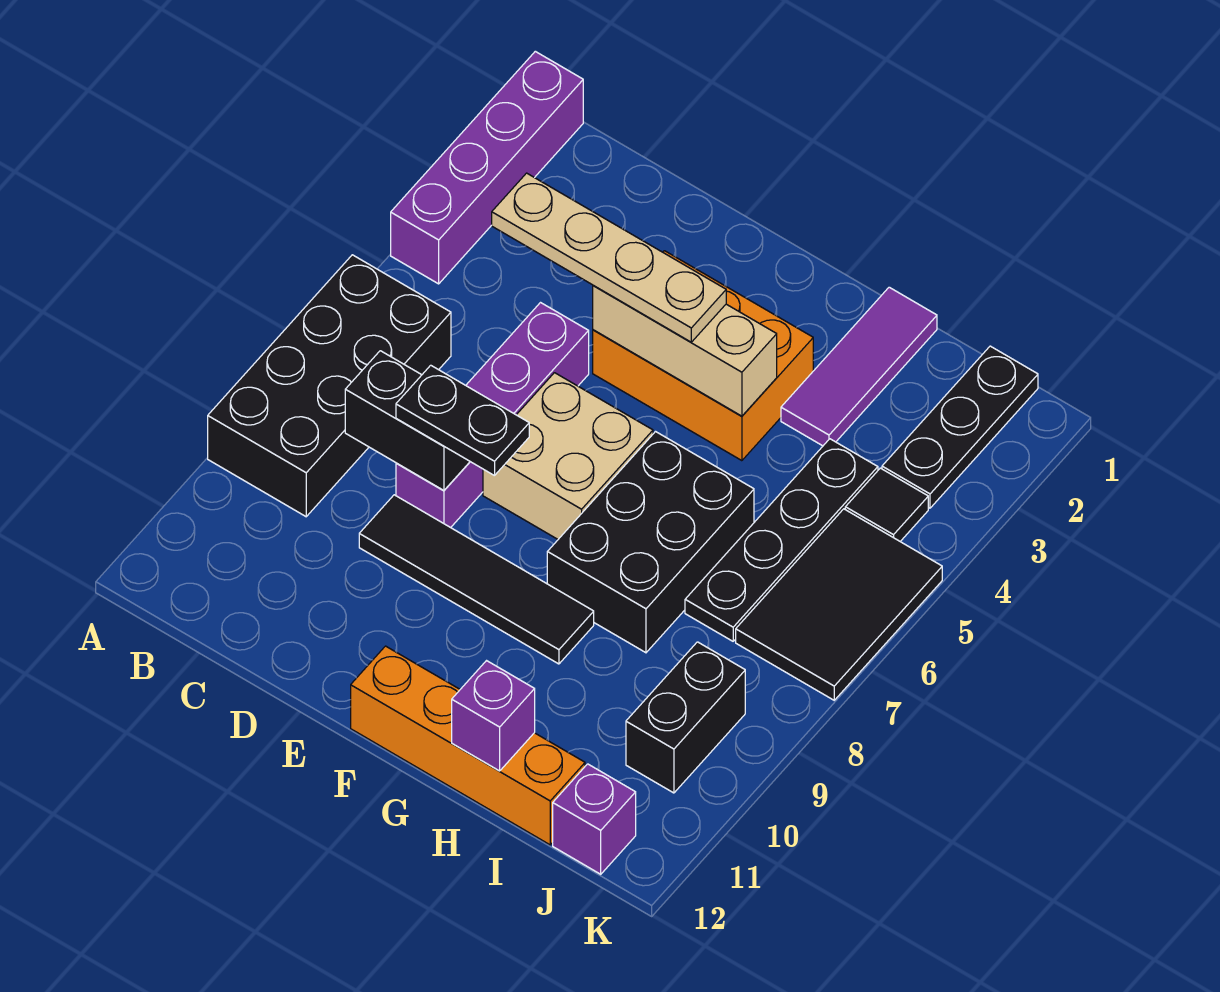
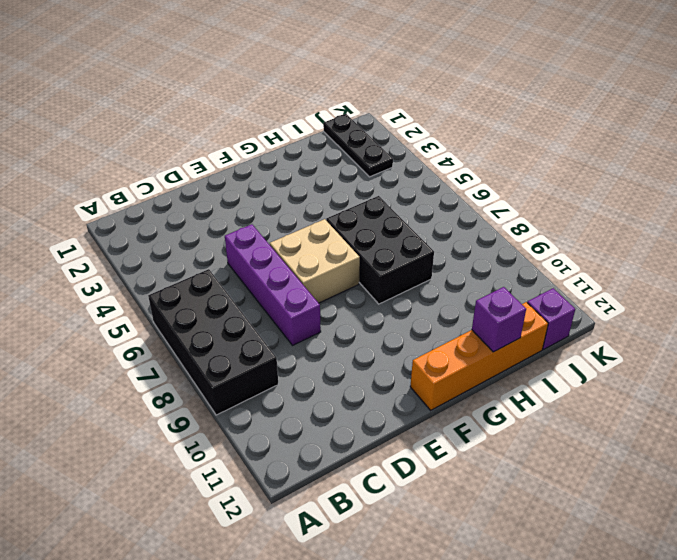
none -> purple brick A1:A4 level 1
none -> black tile D9:G9 level 1
none -> orange brick E3:G4 level 1

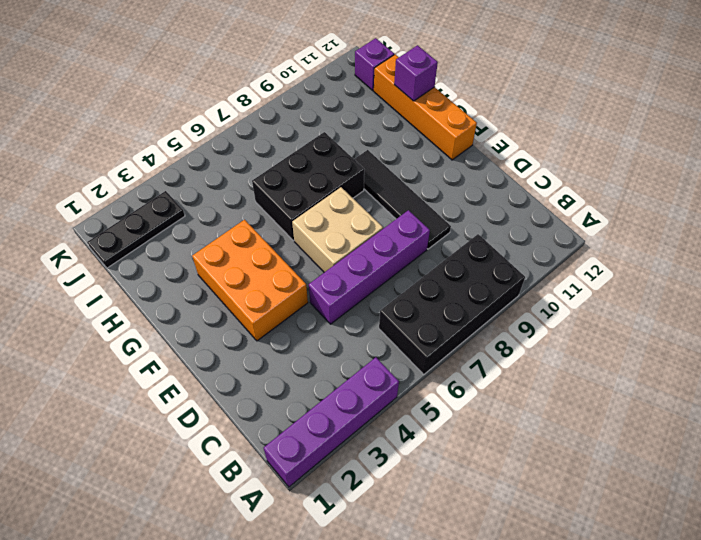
none -> purple tile H1:H3 level 1
none -> black plate I4:I7 level 1
none -> black tile J4 level 1

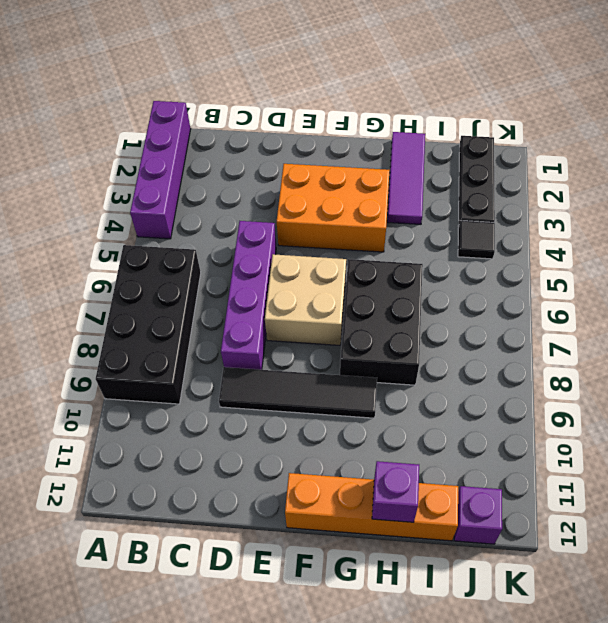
none -> black plate I4:I7 level 1
none -> black tile J5:K7 level 1
none -> black brick J9:J10 level 1

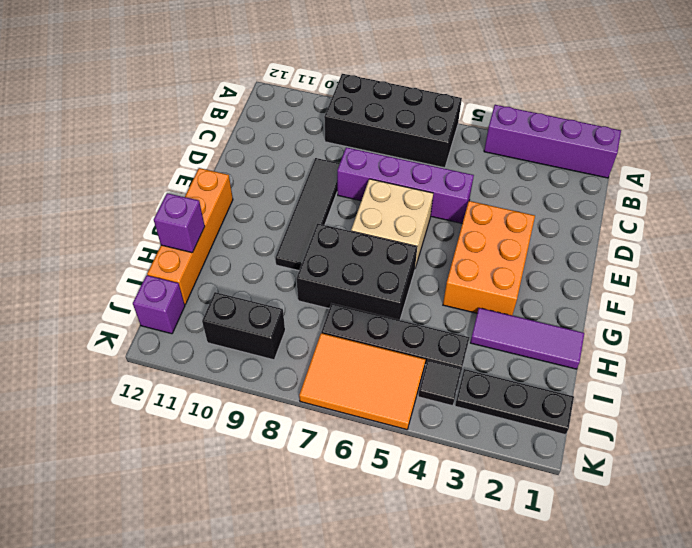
orange tile J5:K7 level 1 -> black tile J5:K7 level 1
none -> black brick C8:D8 level 2
none -> tan brick E4:G4 level 2
none -> tan plate C4:F4 level 3

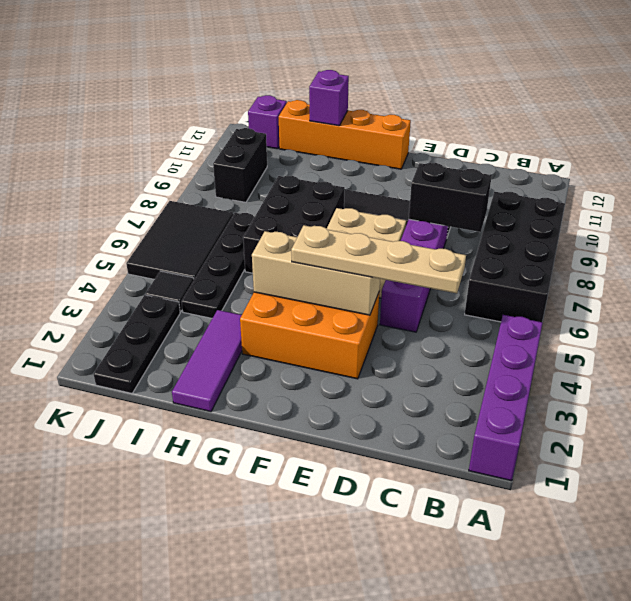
none -> black plate D8:E8 level 3

